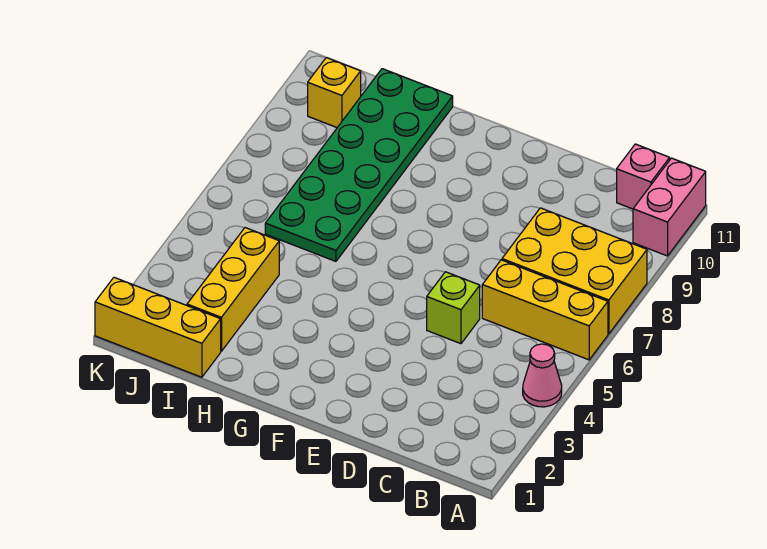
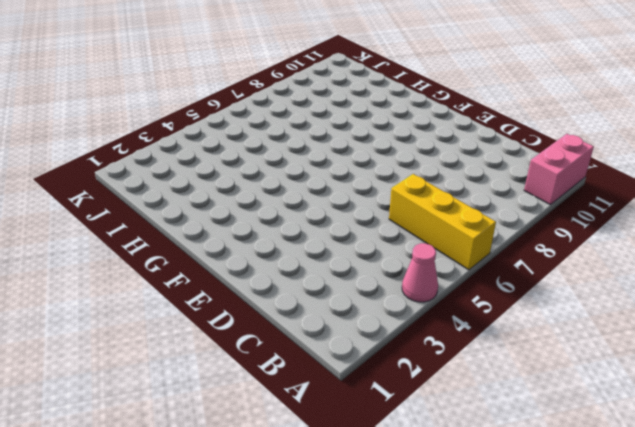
none -> yellow brick A7:C8 level 1
none -> pink brick B11 level 1

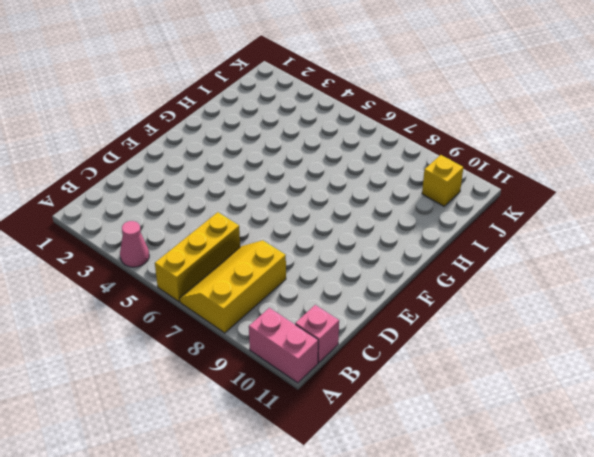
yellow slope A7:C8 level 1 top 8 -> yellow brick A7:C8 level 1
none -> lime brick D5 level 1
none -> green plate H6:I11 level 1

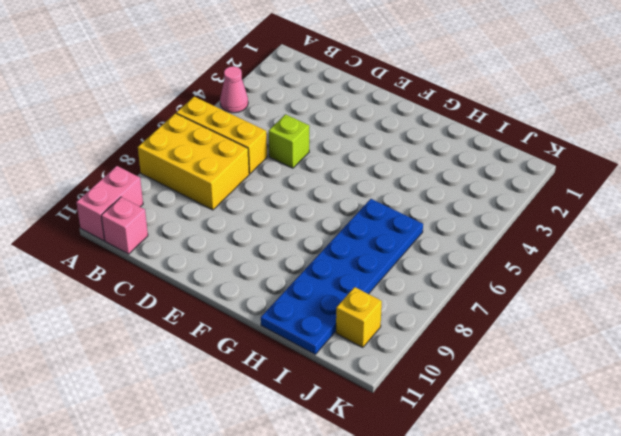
blue plate H6:I11 level 1 -> green plate H6:I11 level 1
none -> yellow brick I1:K1 level 1
none -> yellow brick I2:I4 level 1

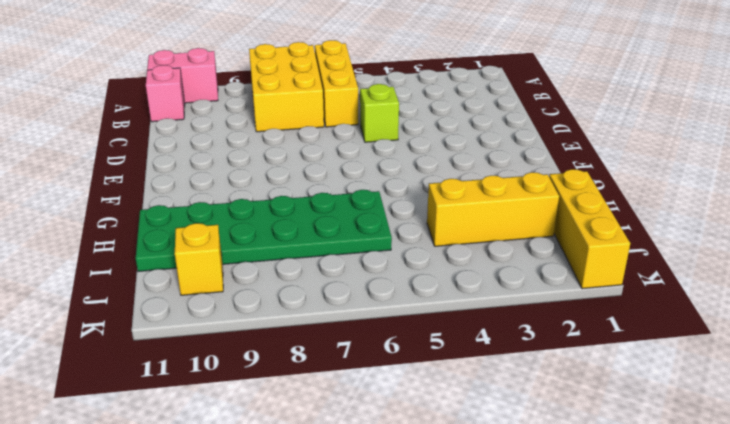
none -> pink cone A4 level 1

